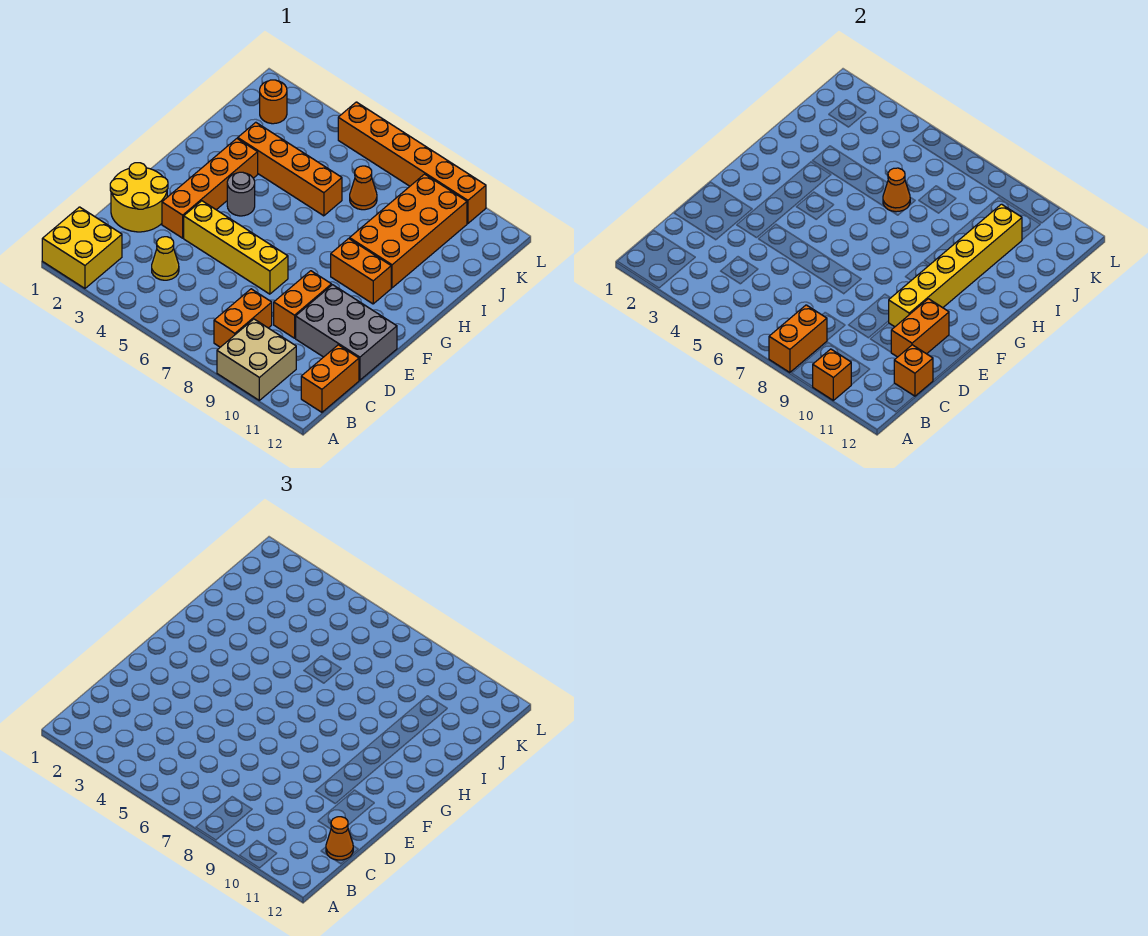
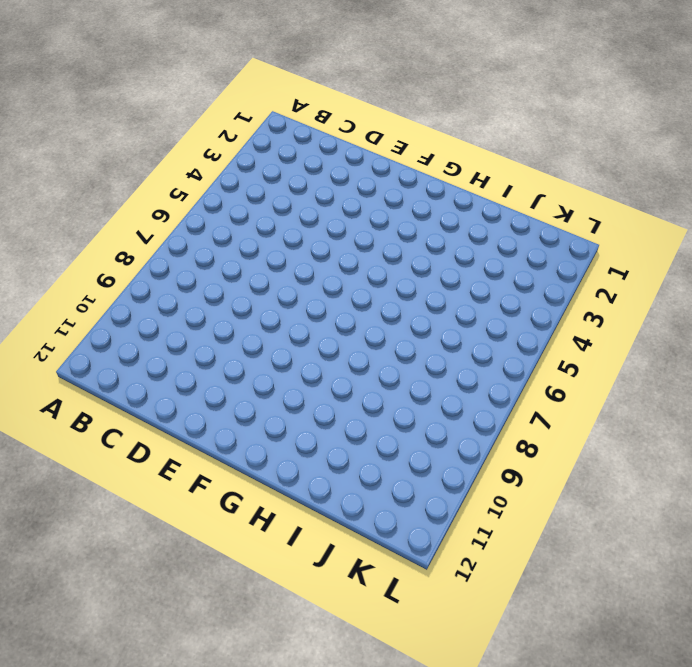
none -> yellow brick A1:B2 level 1
none -> tan brick A9:B10 level 1
none -> orange brick B8:C8 level 1

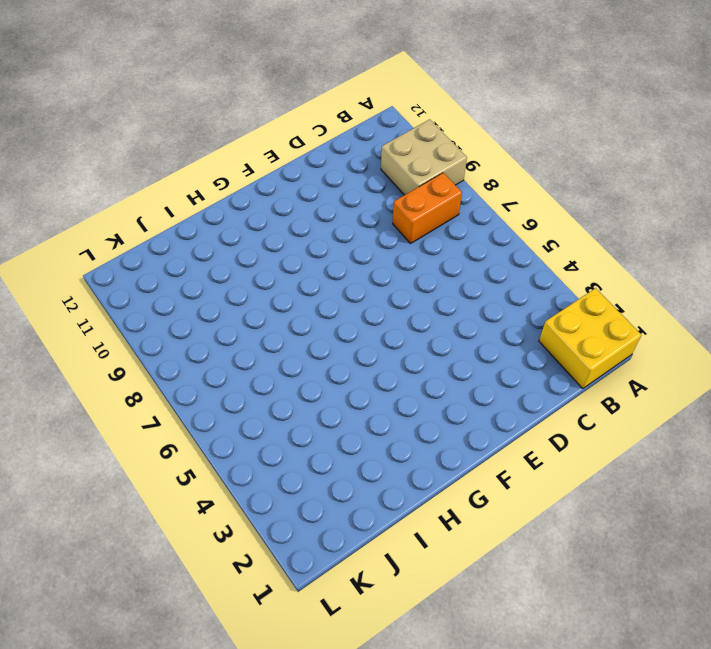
none -> orange brick B12:C12 level 1
none -> yellow cone C4 level 1
none -> yellow round brick D1:E2 level 1

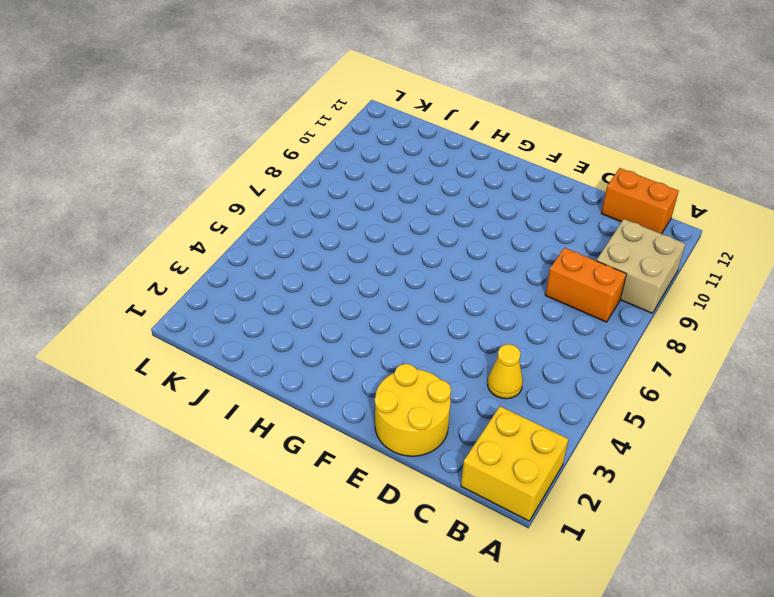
none -> orange brick D9:E9 level 1
none -> grey brick D10:E12 level 1
none -> orange brick E3:H3 level 1

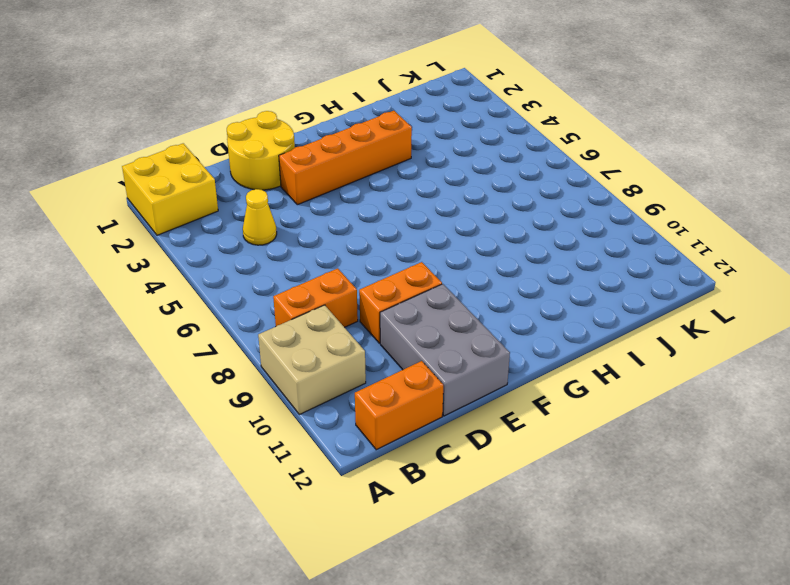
none -> yellow brick E4:E7 level 1
none -> grey round brick G4 level 1
none -> orange brick G9:G10 level 1

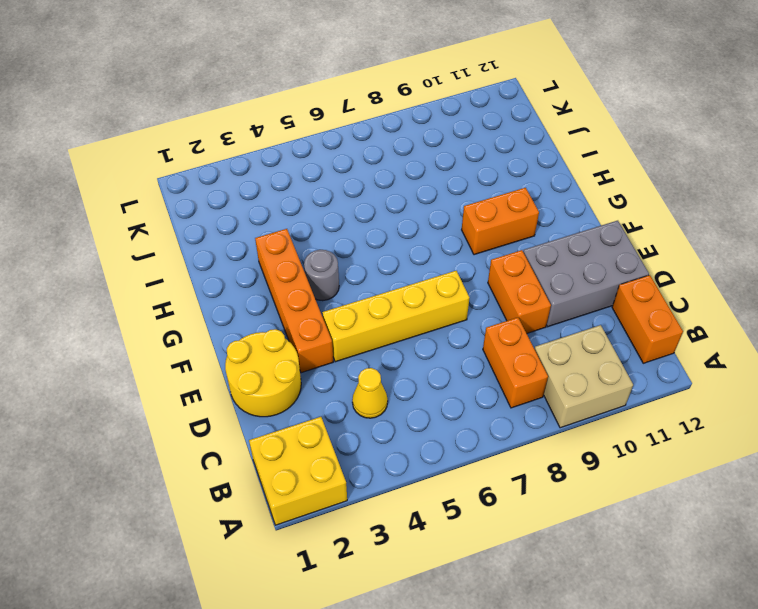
none -> orange brick H9:K10 level 1
none -> orange brick I3:I6 level 1
none -> orange cone J7 level 1

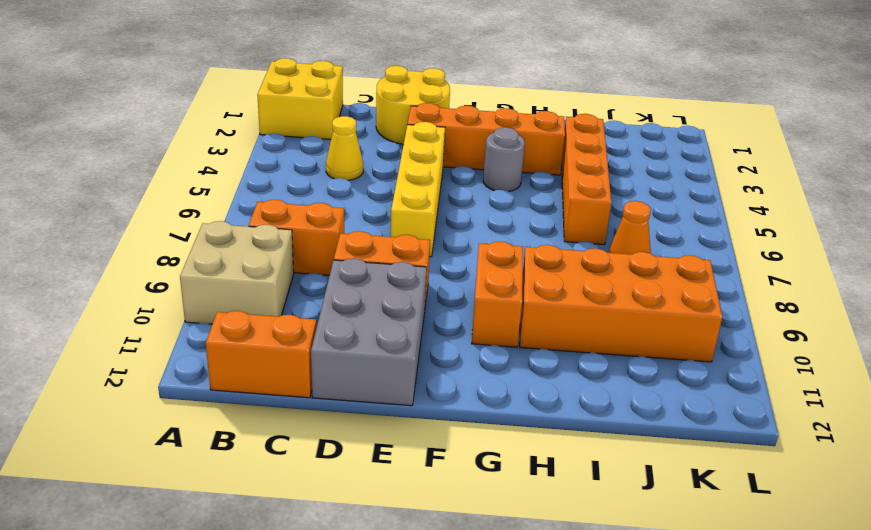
none -> orange round brick K2 level 1
none -> orange brick L5:L10 level 1
none -> orange brick A8:B8 level 2

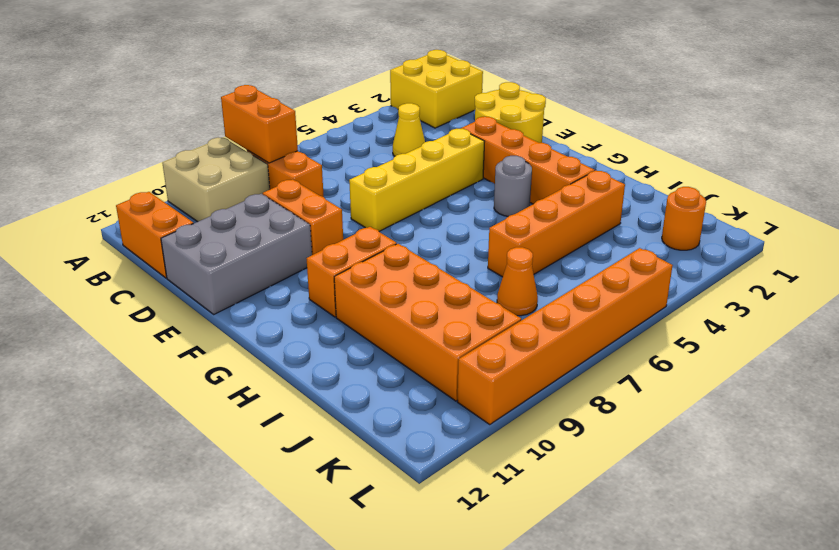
none -> orange brick A10 level 2
none -> orange brick C12 level 2
none -> orange brick D11:E11 level 2

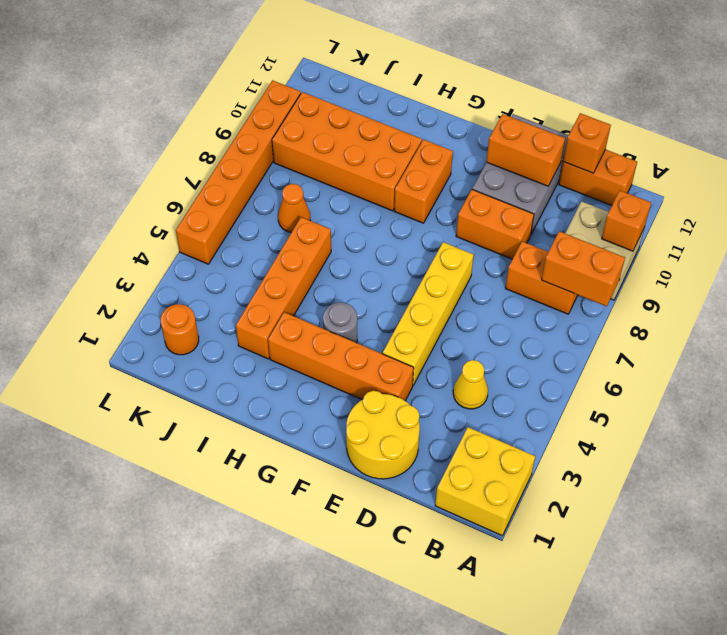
none -> yellow brick E10:J10 level 2
none -> orange cone I6 level 2
none -> orange cone C12 level 3

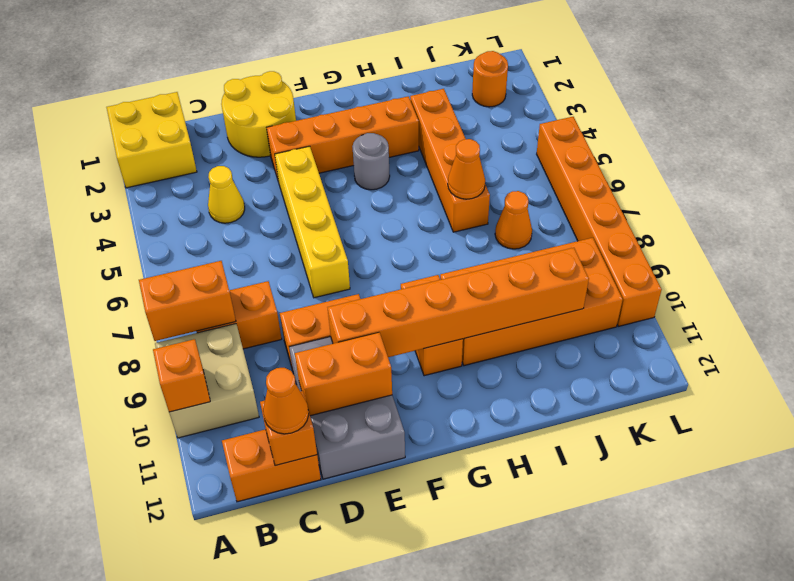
orange brick E10:J10 level 2 -> yellow brick E10:J10 level 2

